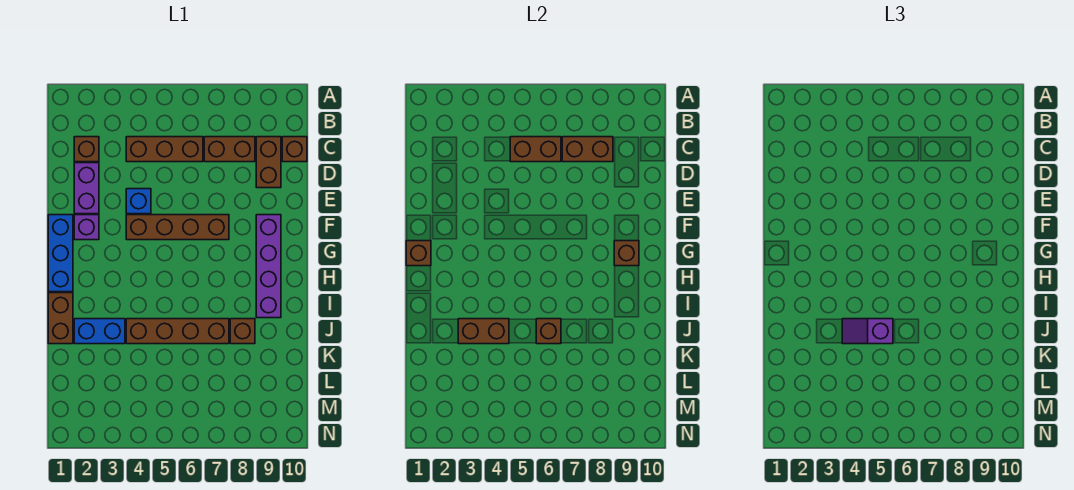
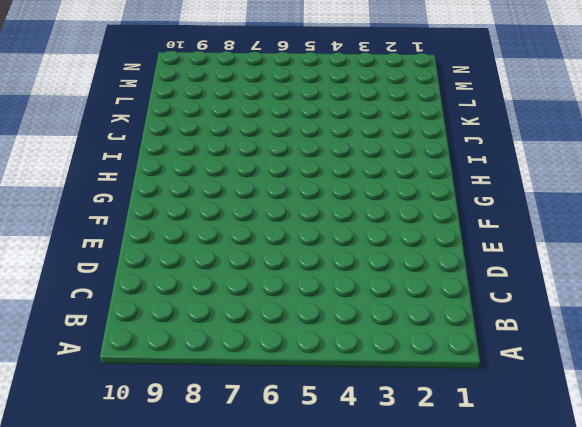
none -> brown brick C2 level 1
none -> brown brick C4:C6 level 1
none -> brown brick C7:C8 level 1

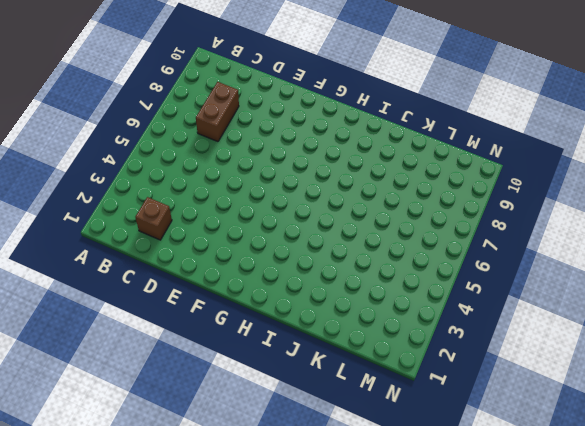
none -> brown brick C4:C6 level 1
none -> brown brick C9:D9 level 1
none -> brown brick C10 level 1

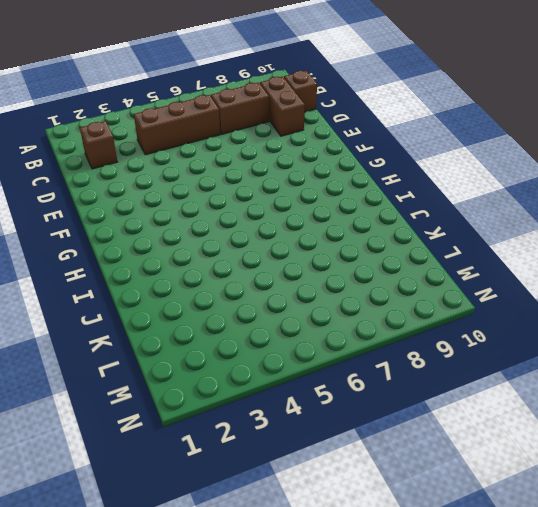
none -> purple brick D2:E2 level 1
none -> blue brick E4 level 1
none -> blue brick F1:H1 level 1

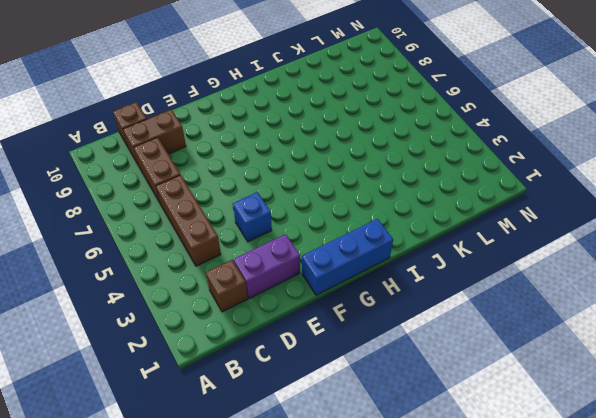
none -> purple brick F2 level 1
none -> brown brick F4:F7 level 1
none -> purple brick F9:I9 level 1

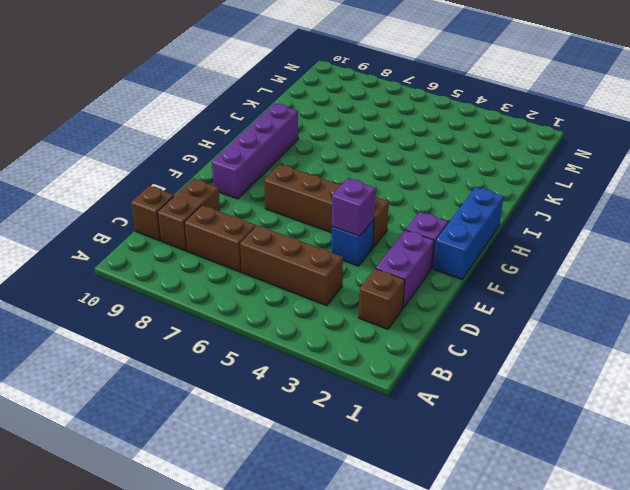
purple brick E4 level 2 -> none
none -> brown brick I1:J1 level 1
none -> blue brick J2:J3 level 1
none -> brown brick J4:J7 level 1

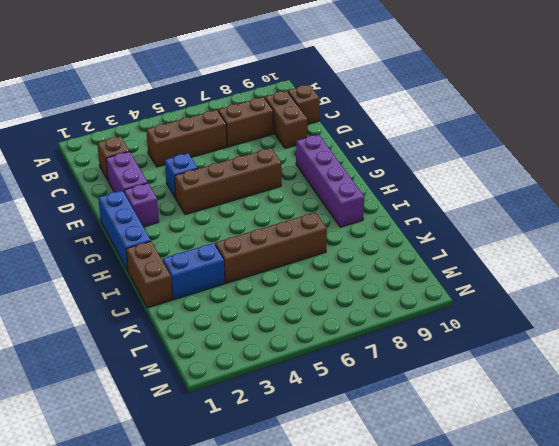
none -> brown brick J8 level 1
none -> brown brick C5:C6 level 2
none -> brown brick C7:C8 level 2

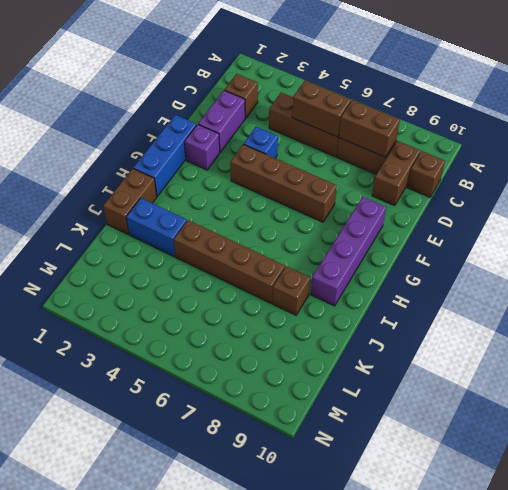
none -> brown brick G1 level 2
none -> brown brick G9 level 2
none -> brown brick J3:J4 level 2

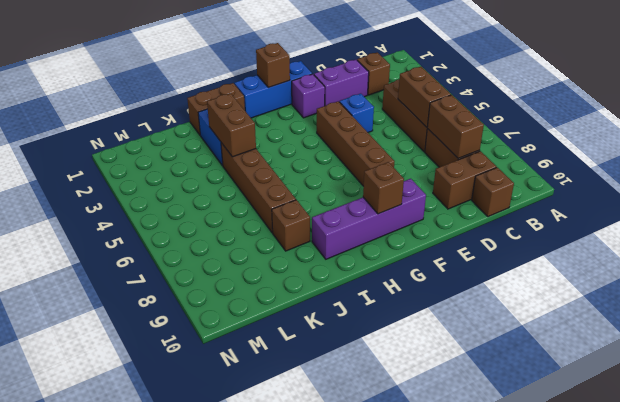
none -> brown brick J6 level 2
none -> purple slope J4:J5 level 3 top 5

